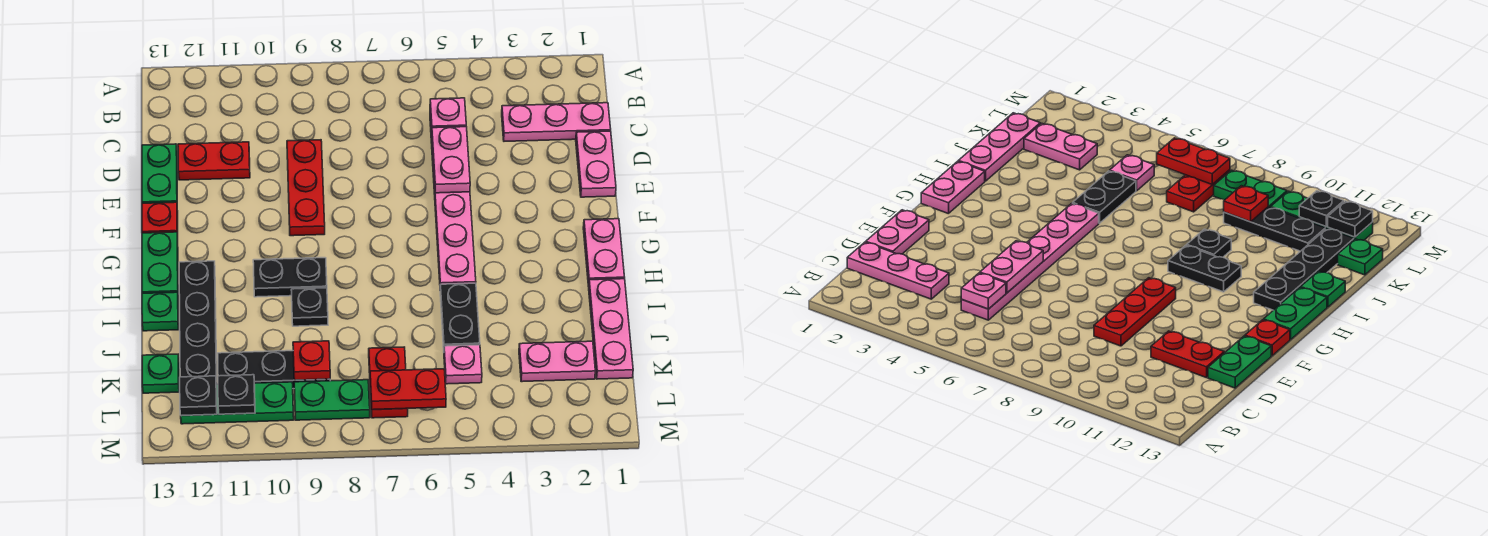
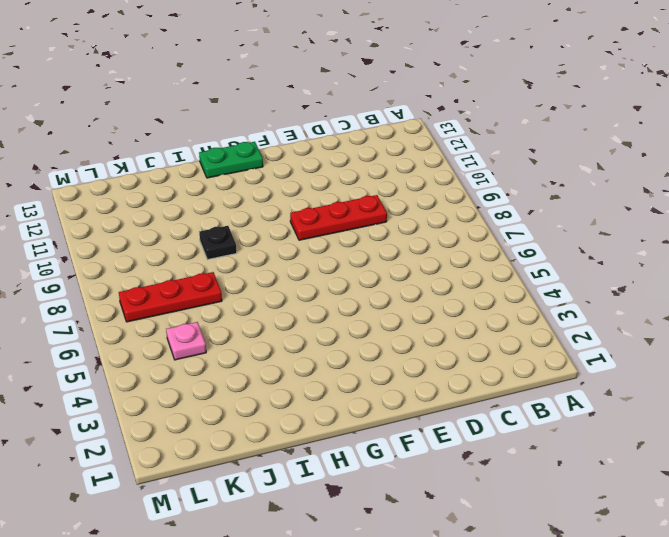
red plate J7:L7 level 1 -> red plate K7:L7 level 1
none -> pink plate C1:C3 level 1
none -> pink plate C5:H5 level 1
none -> pink plate D1:E1 level 1

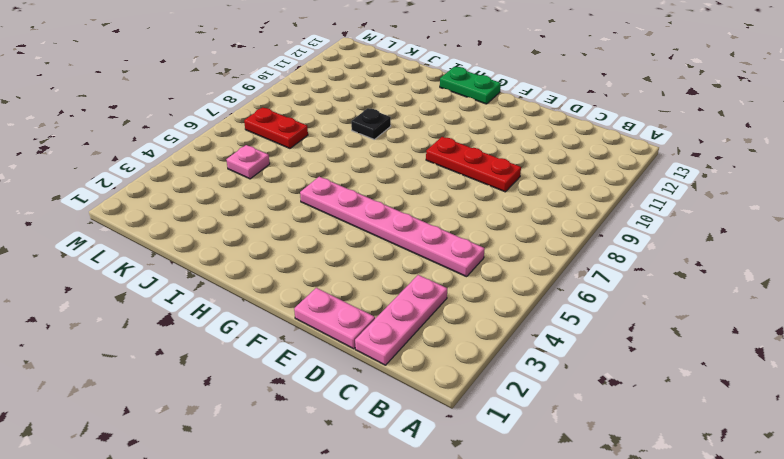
none -> red plate D11:D12 level 1
none -> green plate D13:E13 level 1
none -> red plate F13 level 1

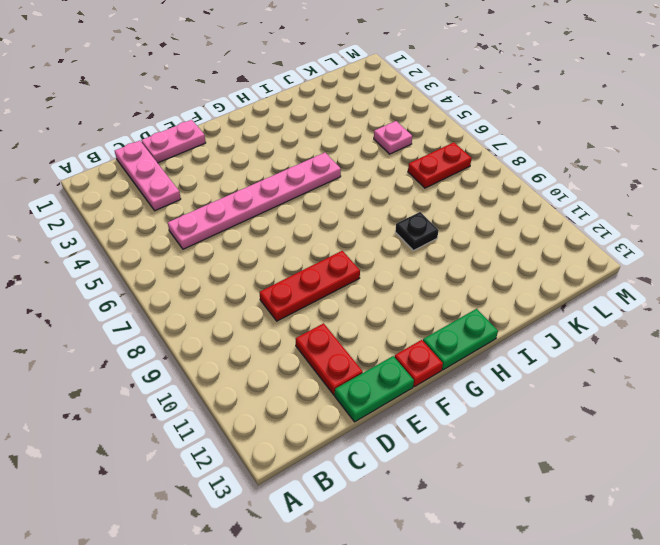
none -> pink plate G1:H1 level 1
none -> black plate H9:H10 level 1
none -> black plate H12:K12 level 1

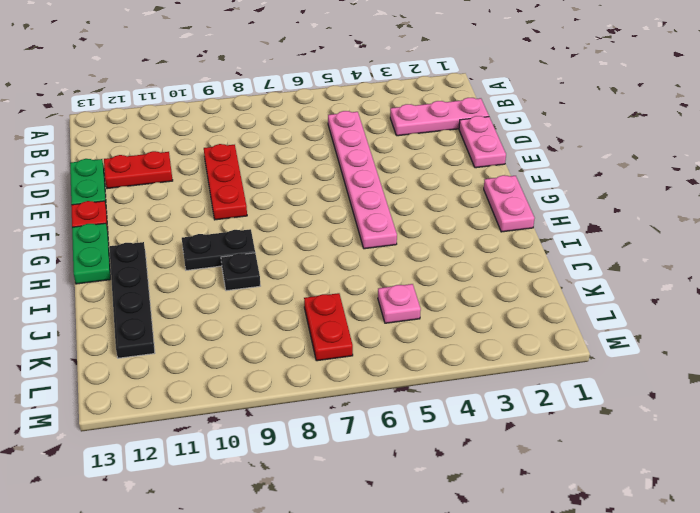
none -> pink plate I1:K1 level 1
none -> black plate I5:J5 level 1
none -> green plate I13 level 1

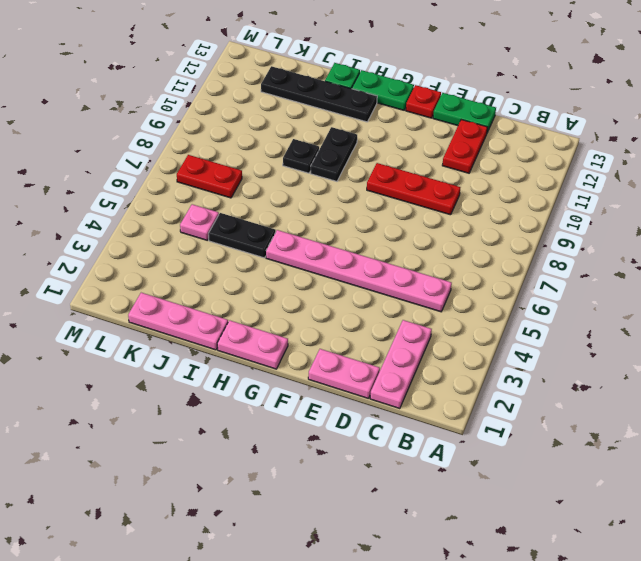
none -> pink plate K2:K3 level 1
none -> black plate K9:K11 level 1
none -> green plate K13 level 1

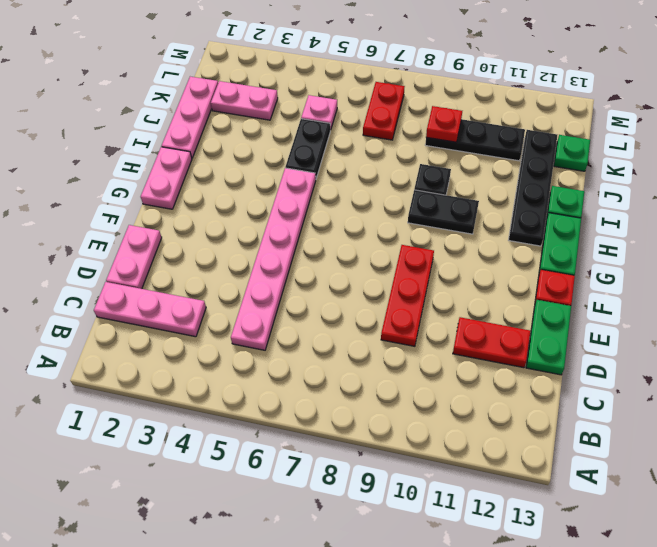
none -> green plate L8:L9 level 1
none -> green plate L10:L12 level 1
none -> pink plate C5 level 2

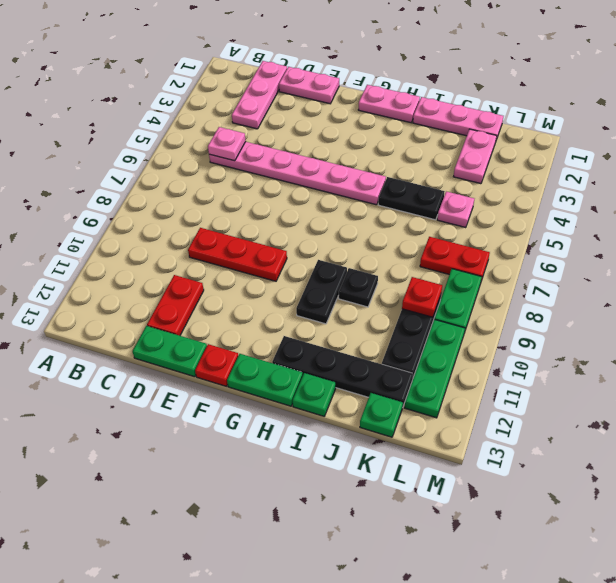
none -> pink plate D5:E5 level 2
none -> red plate L6:L7 level 2
none -> black plate L11 level 2

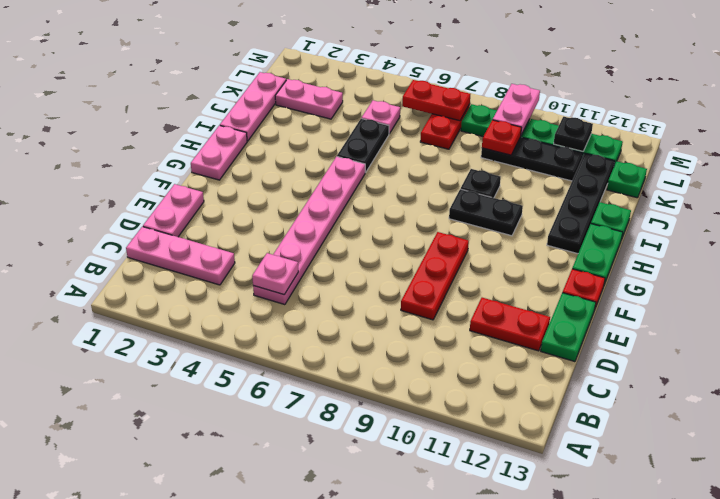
pink plate L9:M9 level 2 -> pink plate D5:E5 level 2
none -> black plate L12 level 2

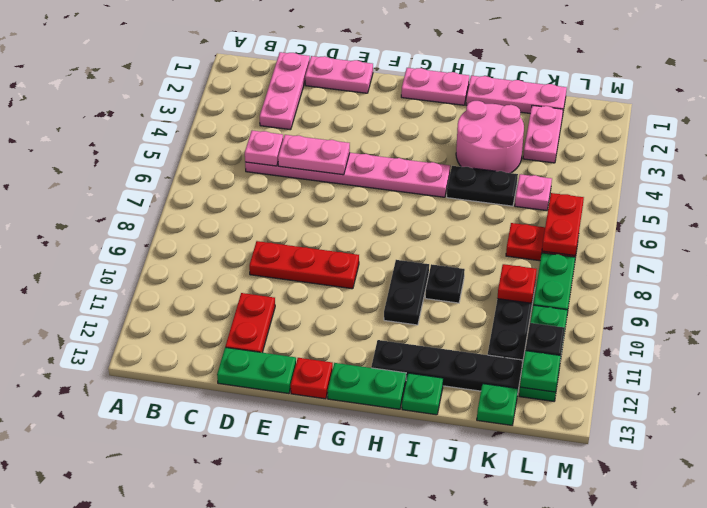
pink round brick I3:J4 level 1 -> none
green plate L12 level 2 -> black plate L12 level 2

